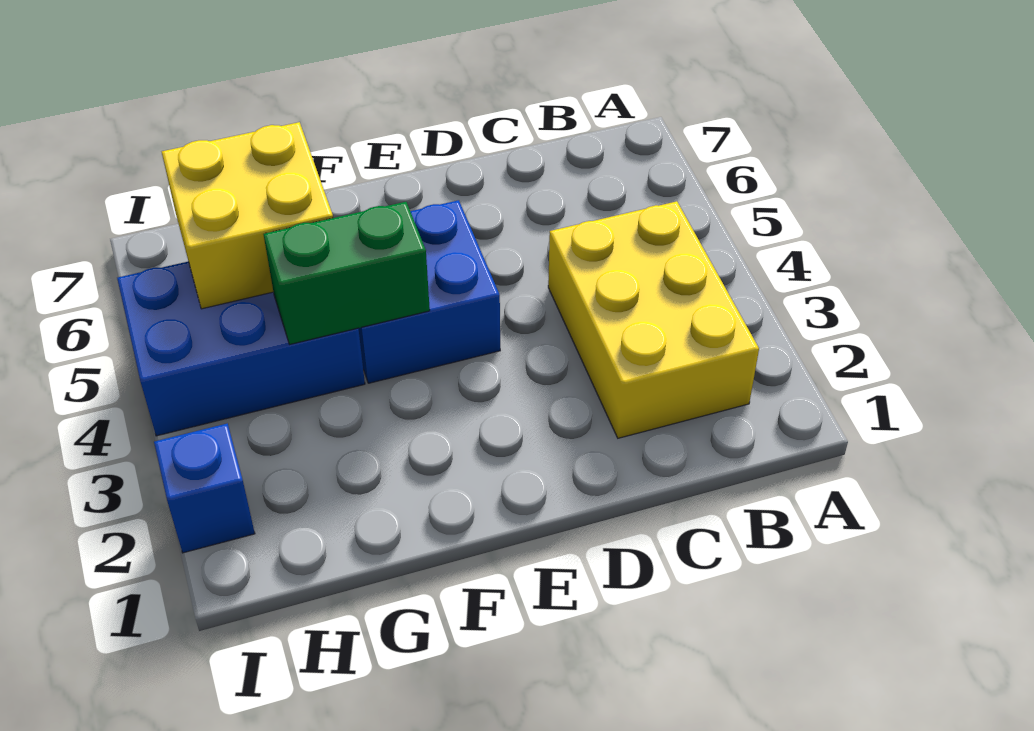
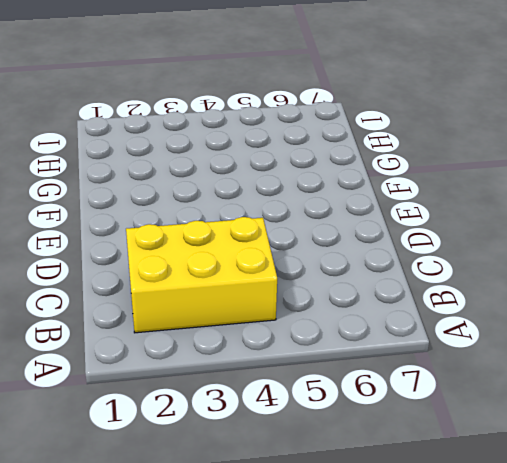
none -> blue brick E4:F5 level 1
none -> blue brick G4:I5 level 1

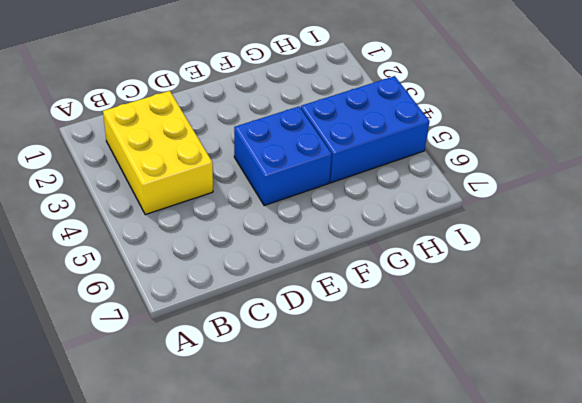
none -> blue brick I2 level 1
none -> green brick F4:G4 level 2

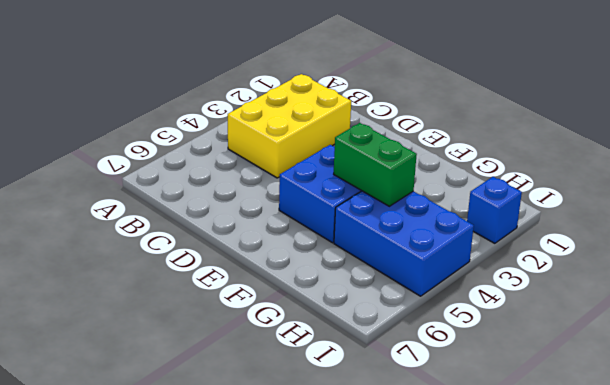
none -> yellow brick G5:H6 level 2

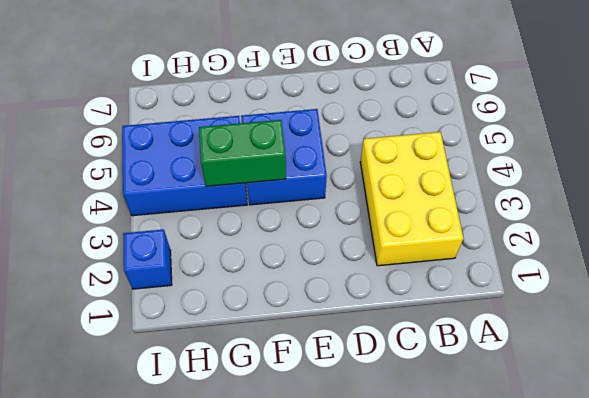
none -> yellow brick G5:H6 level 2

